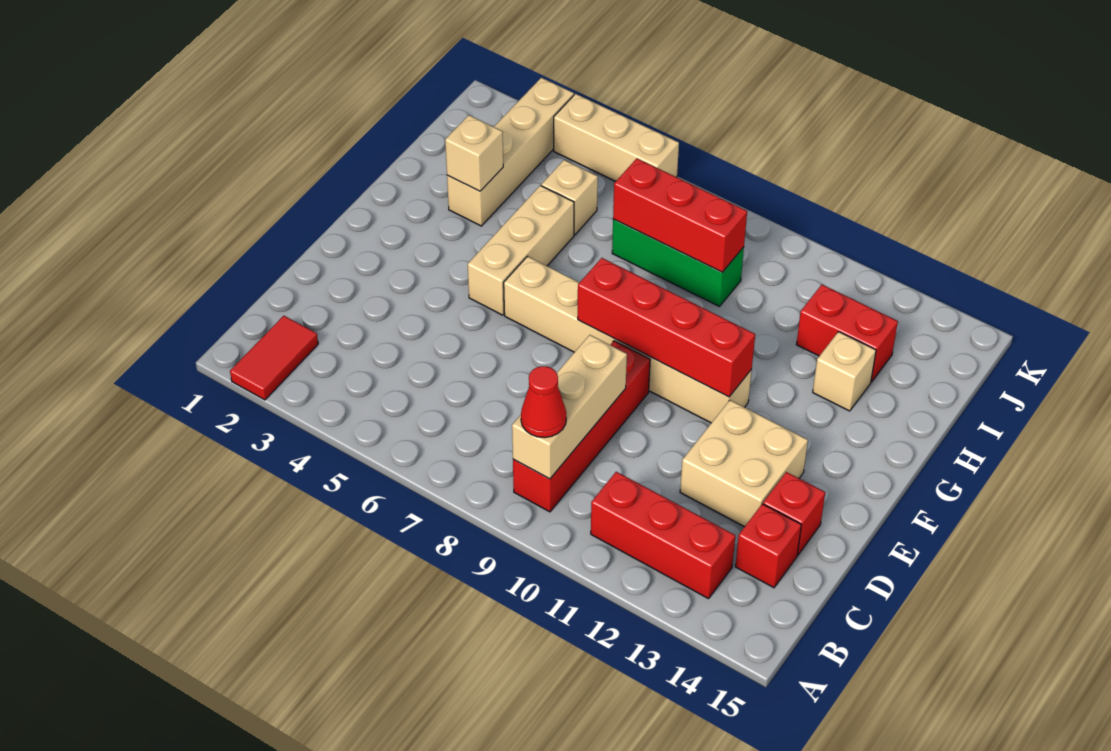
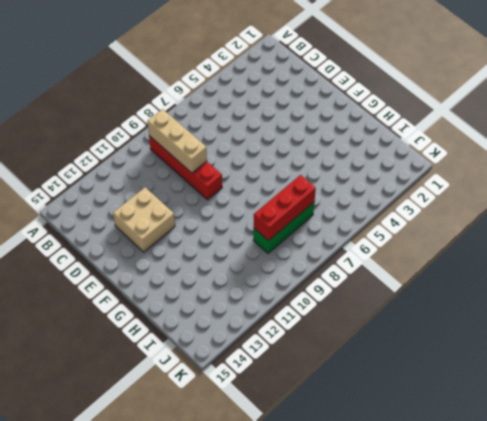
none -> red tile A2:B2 level 1
none -> red brick B11:B13 level 1
none -> red brick C14 level 1

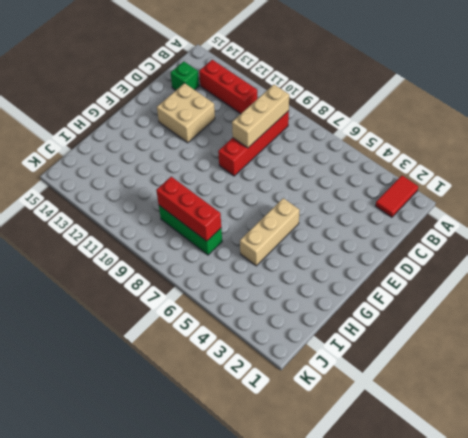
green brick C14 level 1 -> red brick C14 level 1
none -> red brick D14 level 1
none -> tan brick F6:F11 level 1
none -> tan brick H3:K3 level 1

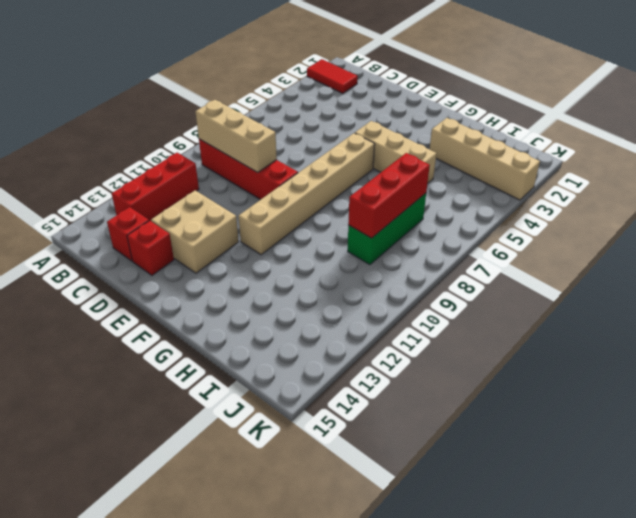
none -> tan brick H13 level 1
none -> tan brick I5 level 1
none -> red brick I12:I13 level 1

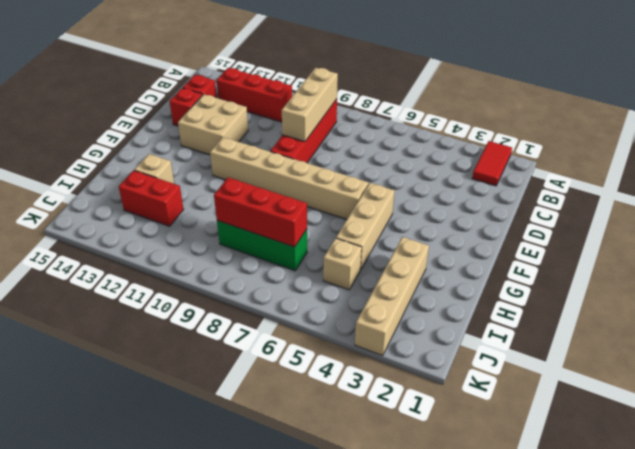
none -> tan brick K4:K6 level 1
none -> red brick F8:F11 level 2
none -> tan brick H3 level 2

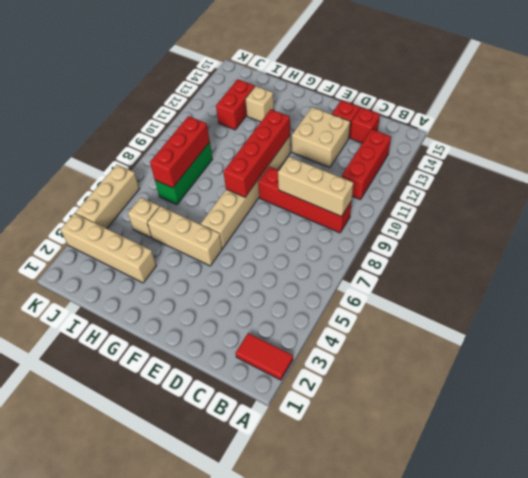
none -> tan brick H3 level 2
none -> red cone B9 level 3

